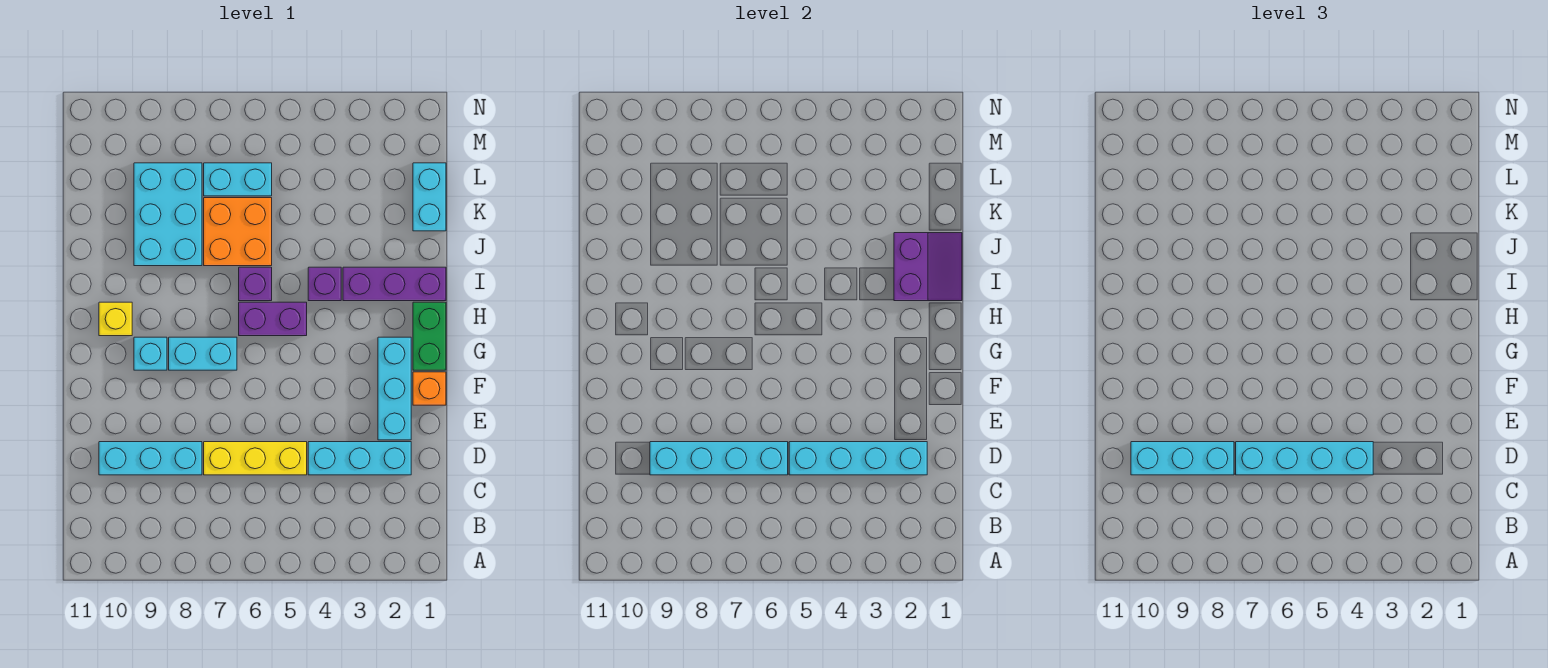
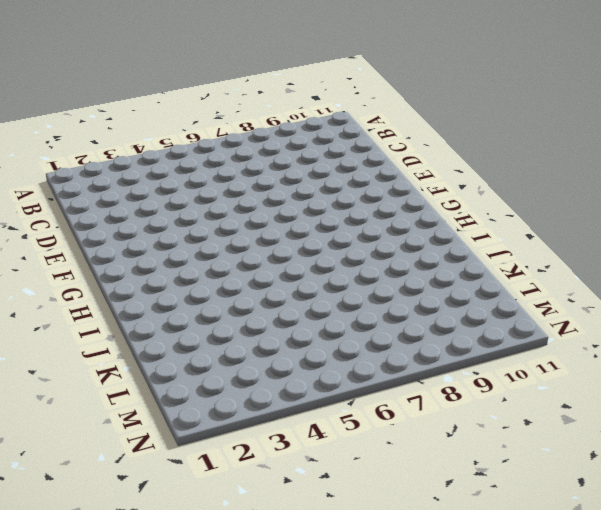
none -> cyan brick D2:D4 level 1
none -> yellow brick D5:D7 level 1
none -> cyan brick D8:D10 level 1

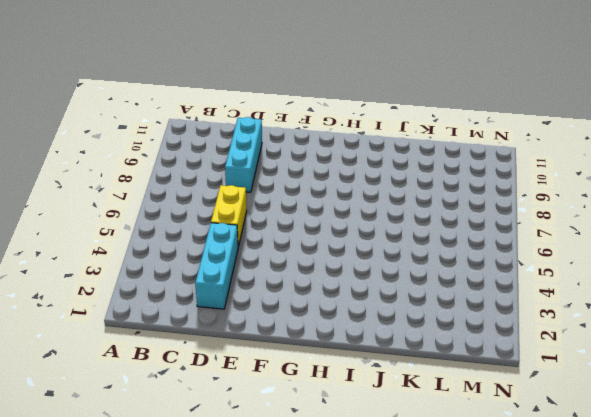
yellow brick D5:D6 level 1 -> yellow brick D5:D7 level 1
none -> cyan brick E2:G2 level 1
none -> orange brick F1 level 1
none -> green brick G1:H1 level 1

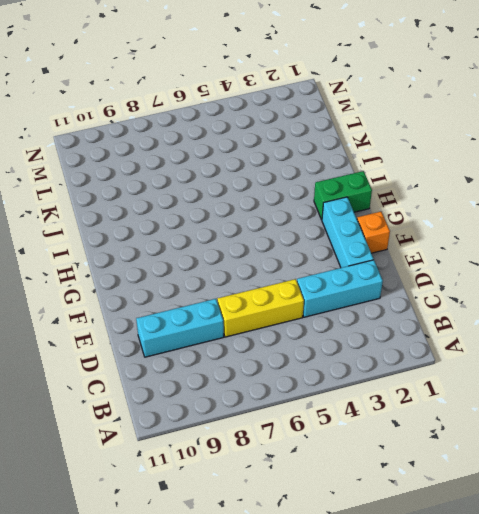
green brick H1:H2 level 1 -> green brick G1:H1 level 1
none -> cyan brick G7:G8 level 1
none -> cyan brick G9 level 1
none -> purple brick H5:H6 level 1

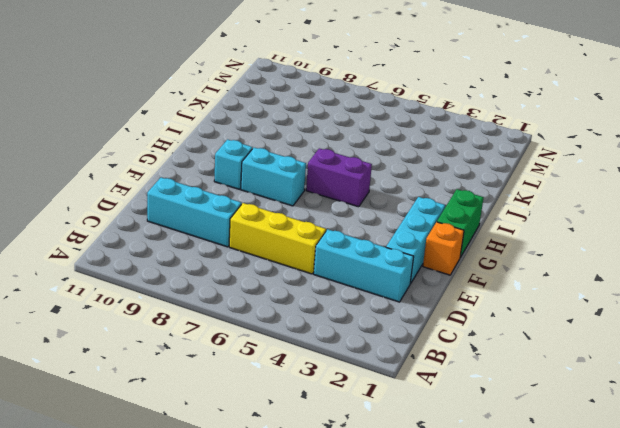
none -> yellow brick H10 level 1
none -> purple brick I1:I3 level 1
none -> purple brick I4 level 1

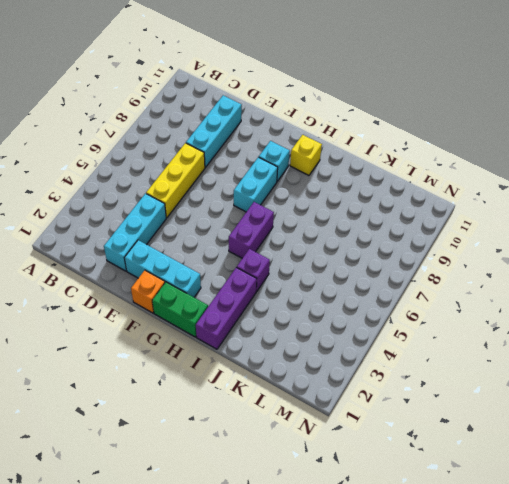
none -> purple brick I6 level 1
none -> orange brick J6:K7 level 1
none -> cyan brick J8:L9 level 1

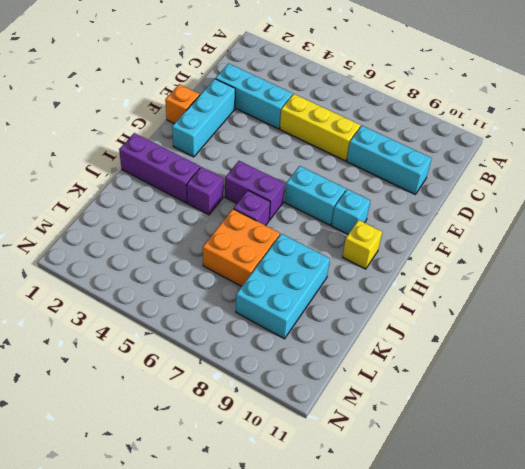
none -> green brick G1:H1 level 1
none -> cyan brick K1:L1 level 1
none -> cyan brick L6:L7 level 1

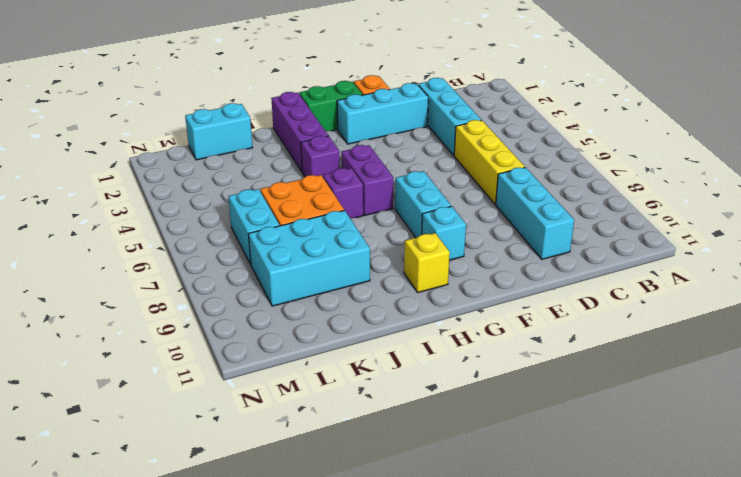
none -> cyan brick D2:D5 level 2
none -> cyan brick D6:D9 level 2
none -> purple slope I1:J2 level 2 top 2

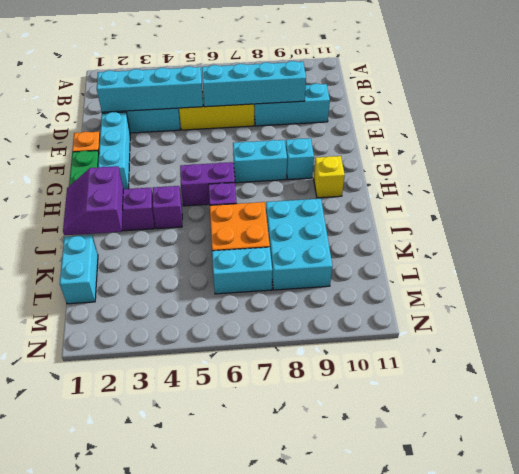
none -> cyan brick D4:D7 level 3
none -> cyan brick D8:D10 level 3

